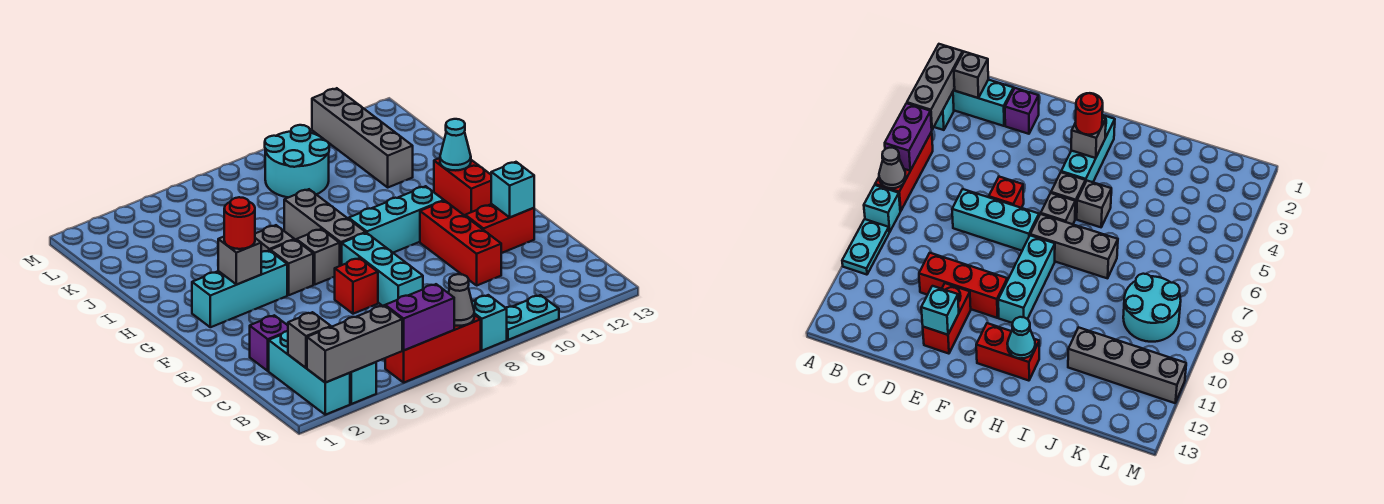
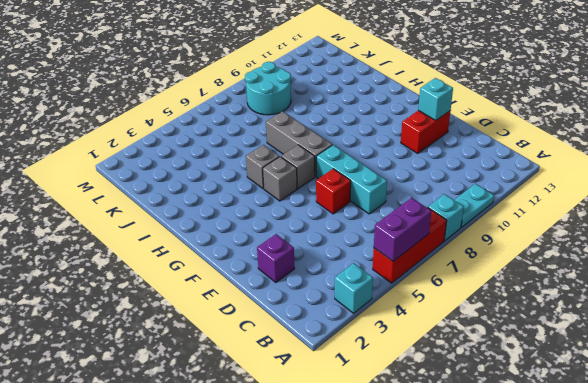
none -> cyan brick A2:C2 level 1
none -> red brick D10:F10 level 1
none -> cyan brick G2:G4 level 1

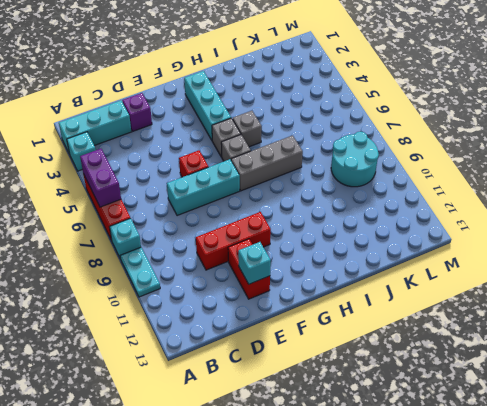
none -> cyan brick G8:G10 level 1
none -> red brick G12:H12 level 1
none -> grey brick J11:M11 level 1

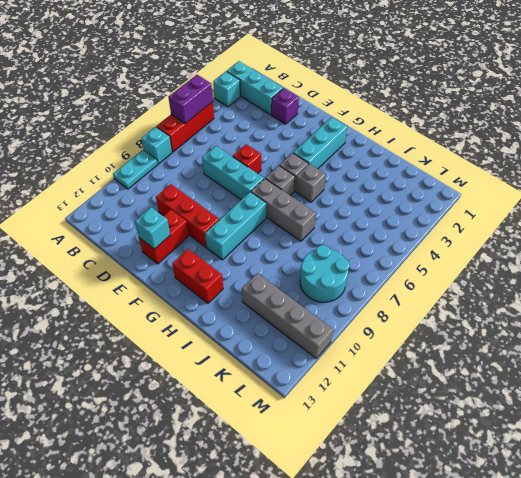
none -> grey brick A2:A4 level 2
none -> grey cone A7 level 2
none -> grey brick B2 level 2

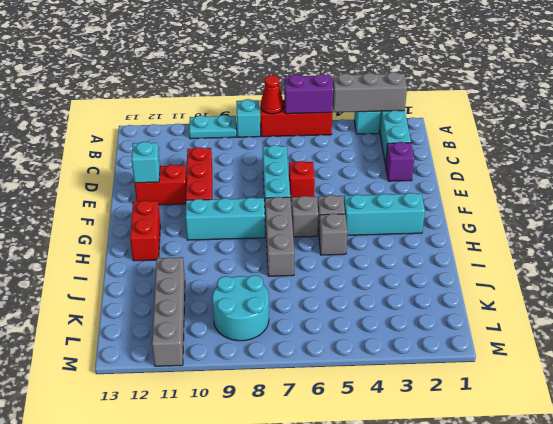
red cone A7 level 2 -> grey cone A7 level 2
none -> grey brick B2 level 2
none -> grey brick G3 level 2
none -> cyan cone H12 level 2

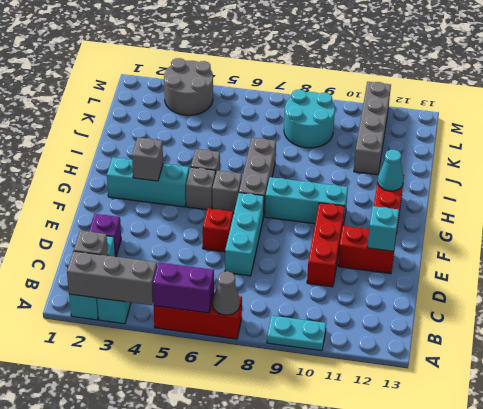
grey round brick L3:M4 level 1 -> none
none -> cyan brick A8 level 1
none -> red round brick G3 level 3

